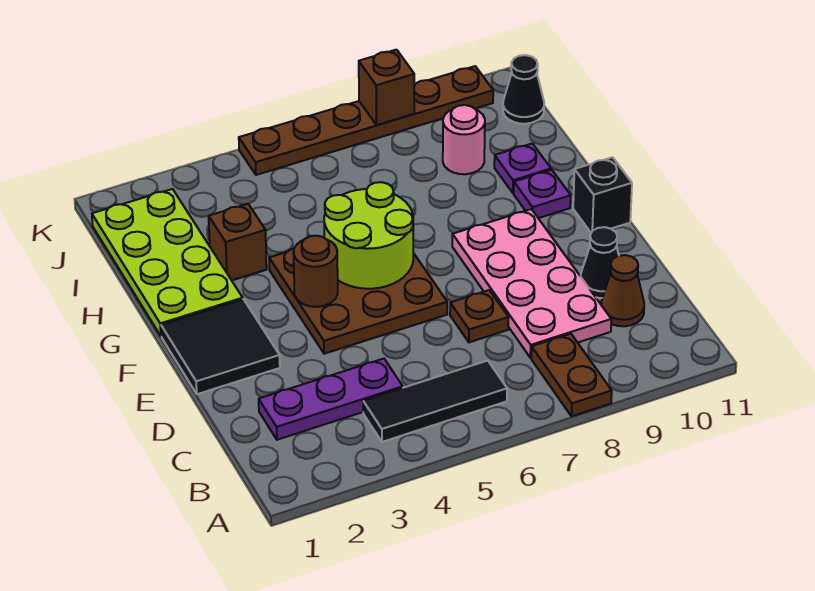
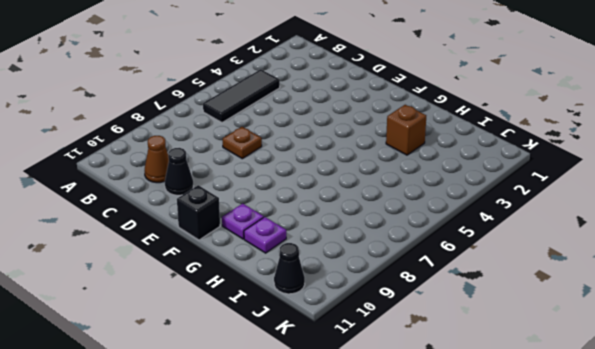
none -> brown plate A8:B8 level 1
none -> purple plate C2:C4 level 1
none -> pink plate C8:F9 level 1

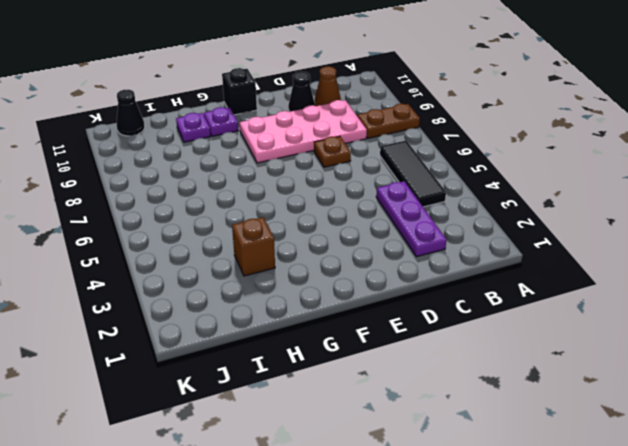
none -> black tile E1:F2 level 1
none -> brown plate E4:G6 level 1
none -> lime plate G1:J2 level 1

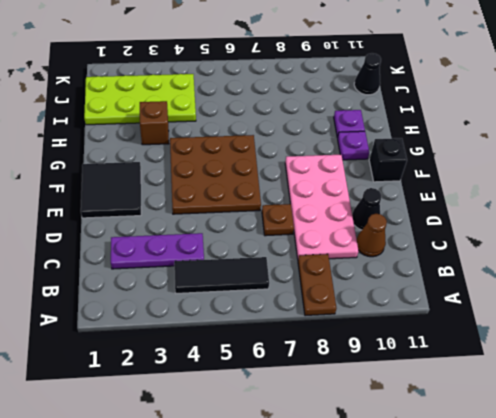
lime plate I1:J4 level 1 -> lime plate G1:J2 level 1
none -> pink round brick I9 level 1
none -> brown plate K5:K10 level 1
none -> brown round brick F4 level 2

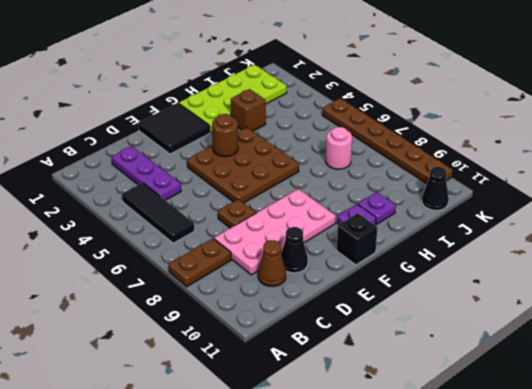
pink round brick I7 level 1 -> pink round brick I9 level 1
none -> lime round brick F5:G6 level 2
none -> brown brick K8 level 2

